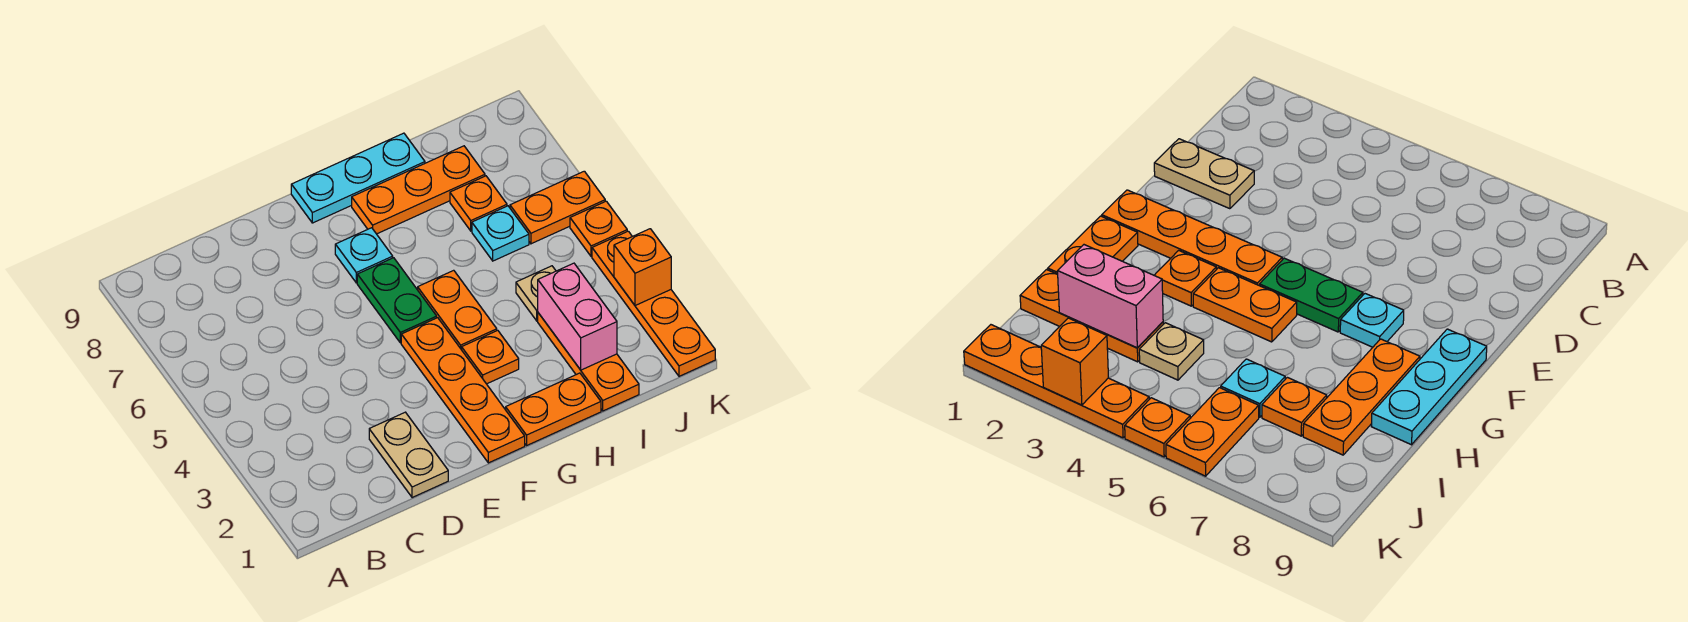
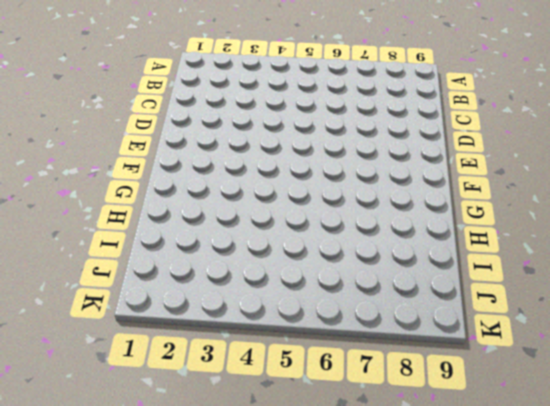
none -> tan plate D1:D2 level 1
none -> orange plate F1:F4 level 1
none -> green plate F5:F6 level 1

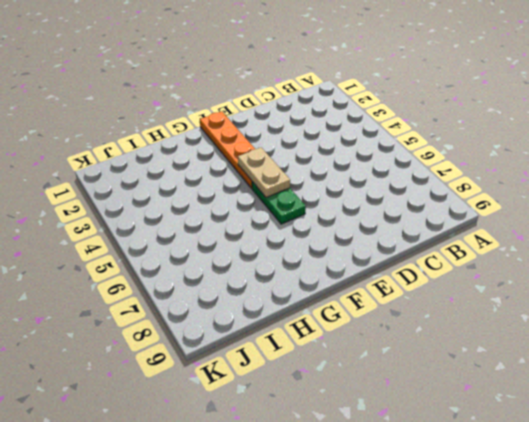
tan plate F4:F5 level 2 -> tan plate D1:D2 level 1
none -> cyan plate F7 level 1
none -> cyan plate F9:H9 level 1
none -> orange plate G1:H1 level 1

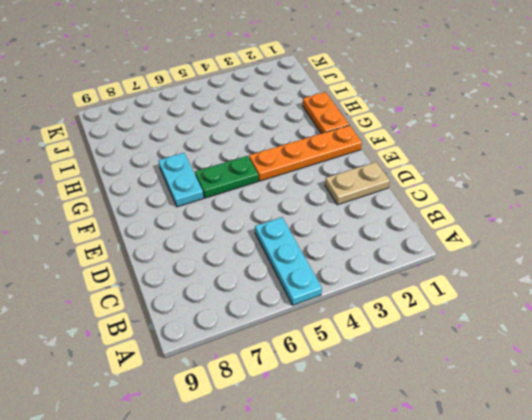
cyan plate A5:C5 level 1 -> cyan plate F9:H9 level 1
cyan plate F7:G7 level 1 -> cyan plate F7 level 1
none -> orange plate G3 level 1
none -> orange plate G4:G5 level 1
none -> orange plate G8:I8 level 1

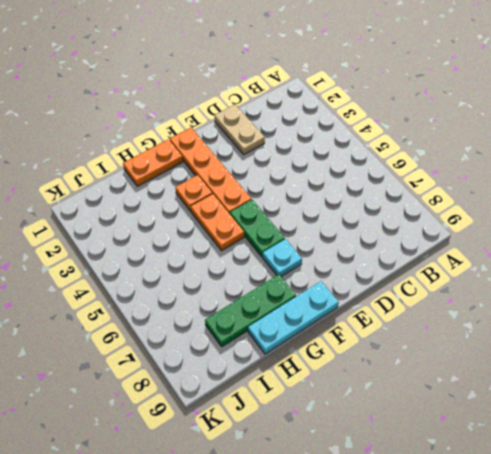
green plate G8:I8 level 1 -> orange plate G8:I8 level 1
none -> orange plate I1:I3 level 1
none -> tan plate I4 level 1
none -> cyan plate I6 level 1

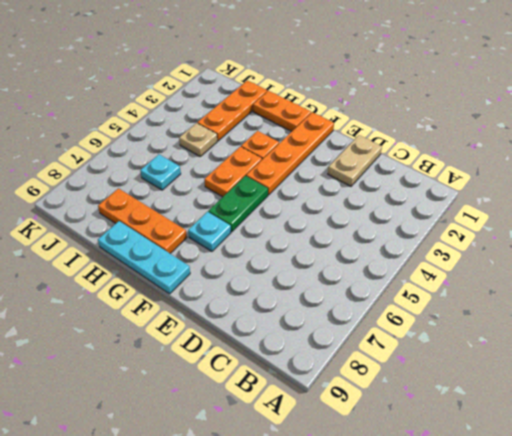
none -> orange plate I7 level 1
none -> orange plate J6:K6 level 1
none -> orange plate K1:K4 level 1

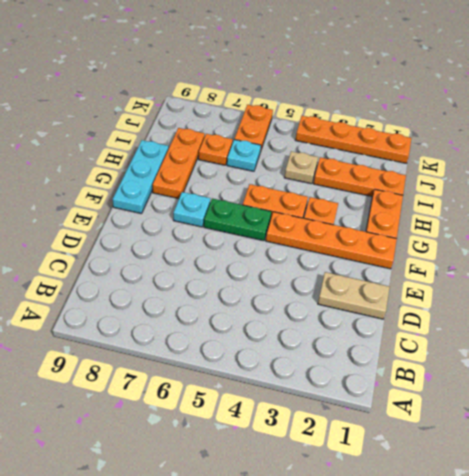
none -> orange plate K5 level 1
none -> pink brick I2:I3 level 2
none -> orange brick K3 level 2

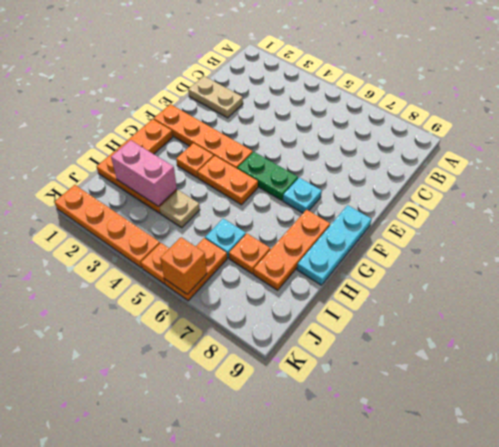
orange brick K6 level 2 -> orange brick K3 level 2

